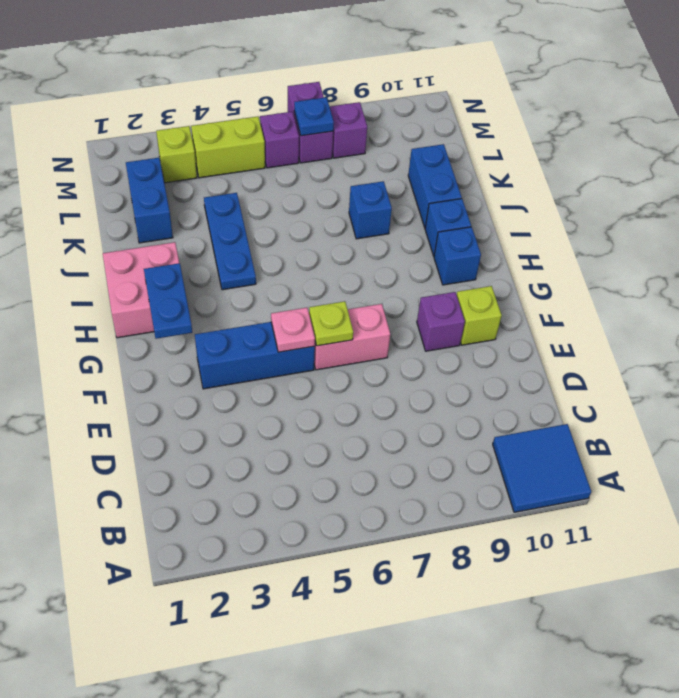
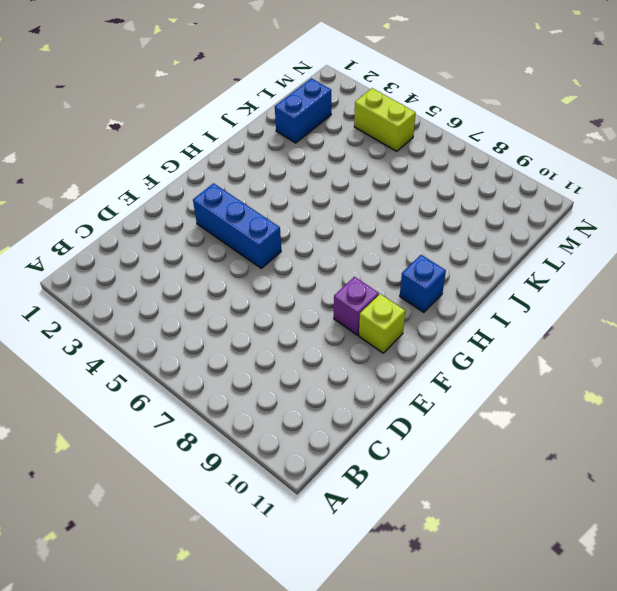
none -> blue tile A10:B11 level 1
none -> pink brick F6:F7 level 1
none -> pink brick H1:I2 level 1

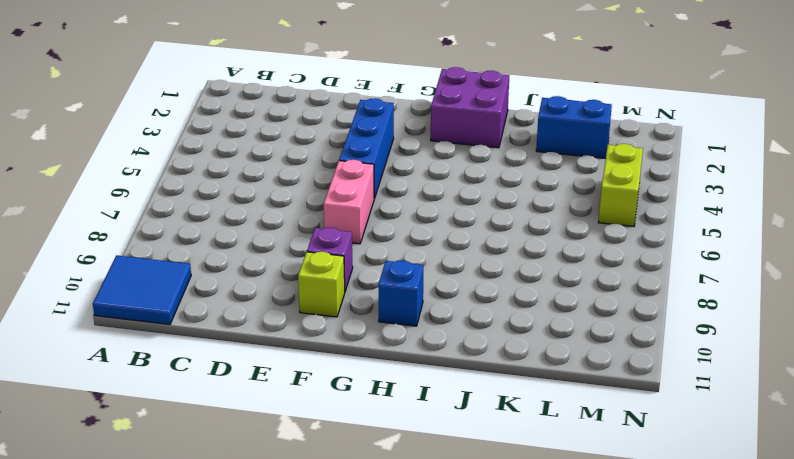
purple brick H1:I2 level 1 -> pink brick H1:I2 level 1
none -> blue plate I4:K4 level 1
none -> blue brick I10 level 1
none -> blue brick J8 level 1

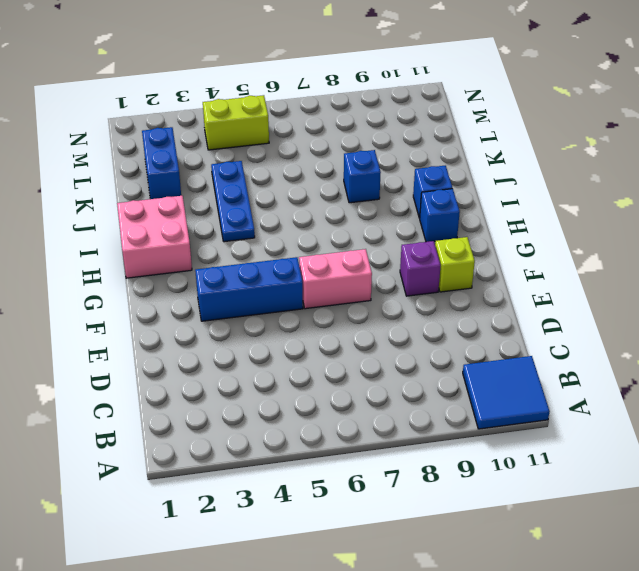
none -> blue brick J10:K10 level 1
none -> lime brick M3 level 1
none -> purple brick M6 level 1

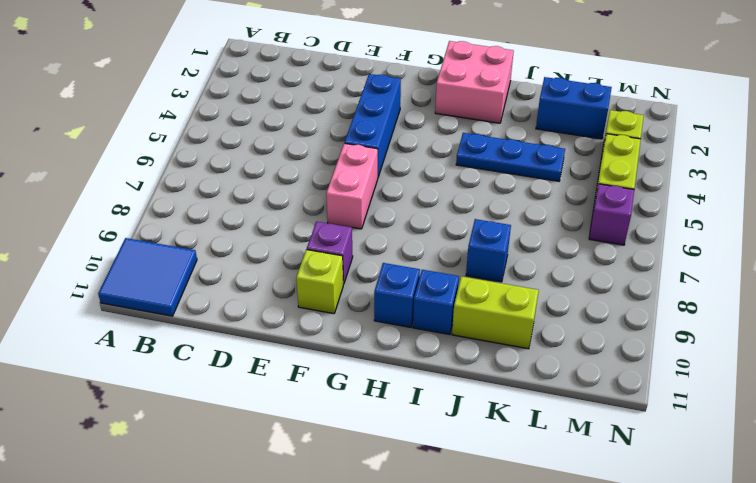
lime brick J10:K10 level 1 -> blue brick J10:K10 level 1
none -> purple brick M7:N7 level 1
none -> purple brick M8 level 1
none -> pink plate F5 level 2

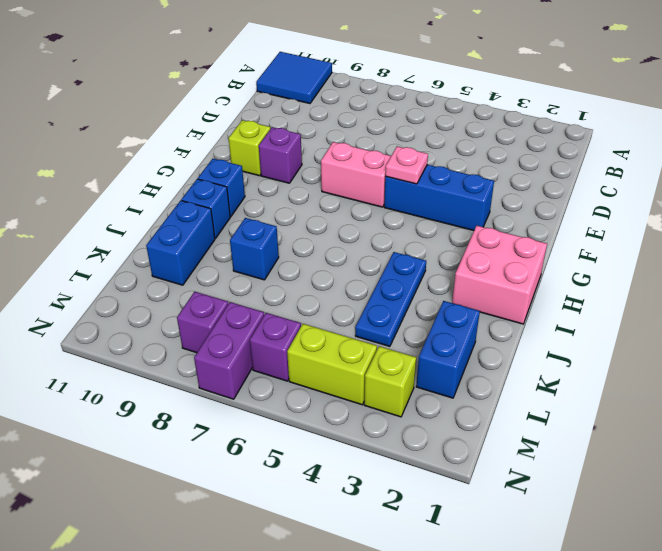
none -> lime plate F6 level 2
none -> blue plate G2:H2 level 2
none -> blue plate M7 level 2

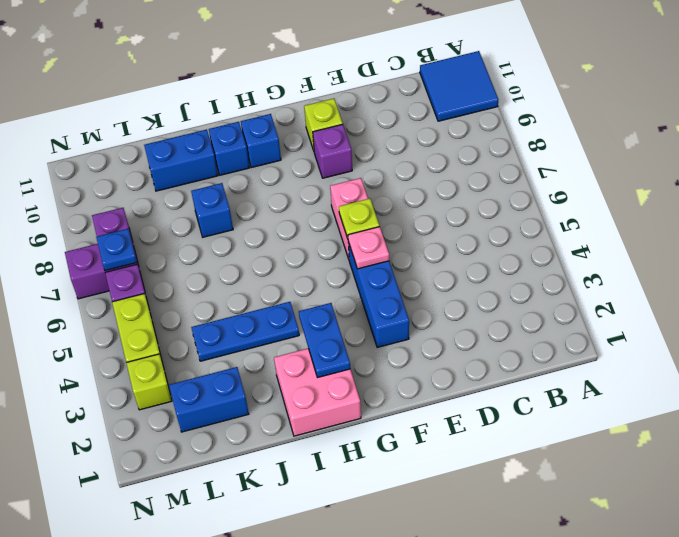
blue plate H2:H3 level 2 -> blue plate G2:H2 level 2

